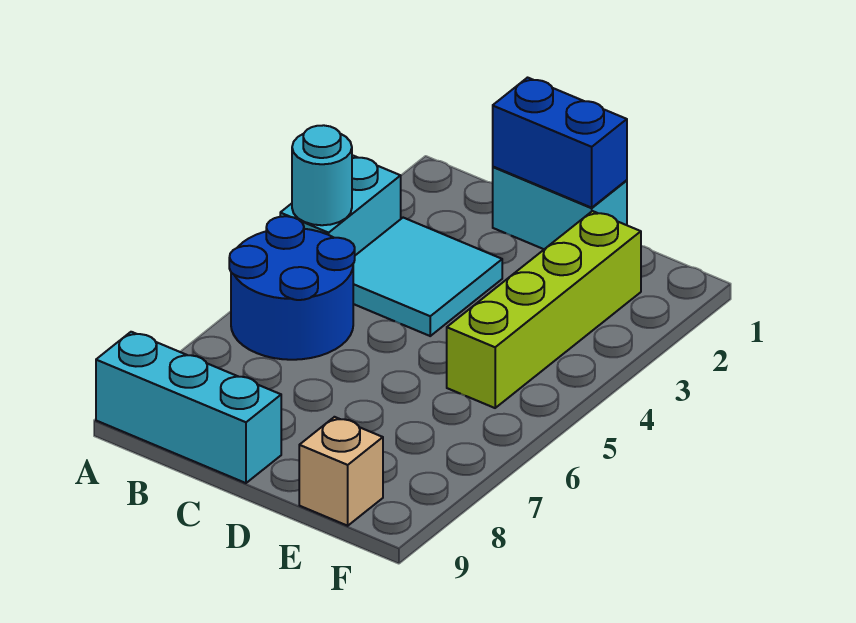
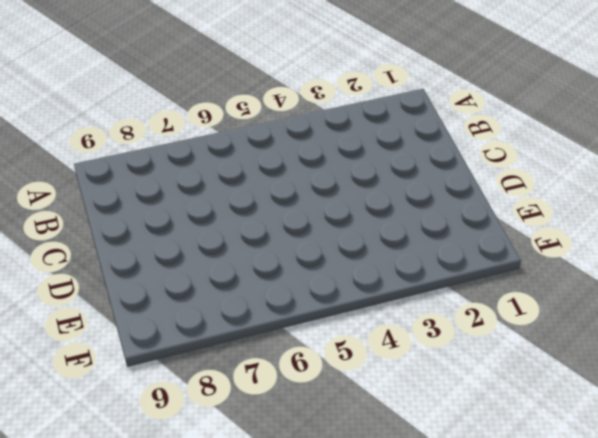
none -> cyan brick A3:A4 level 1
none -> blue round brick A5:B6 level 1

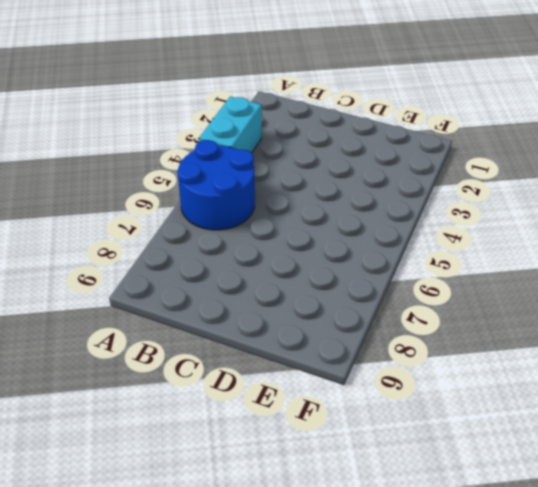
none -> cyan brick A9:C9 level 1
none -> cyan tile B3:C4 level 1

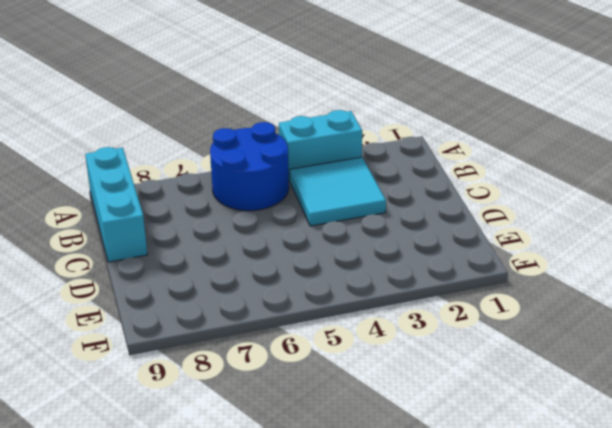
none -> cyan brick C1:D1 level 1
none -> lime brick E2:E5 level 1

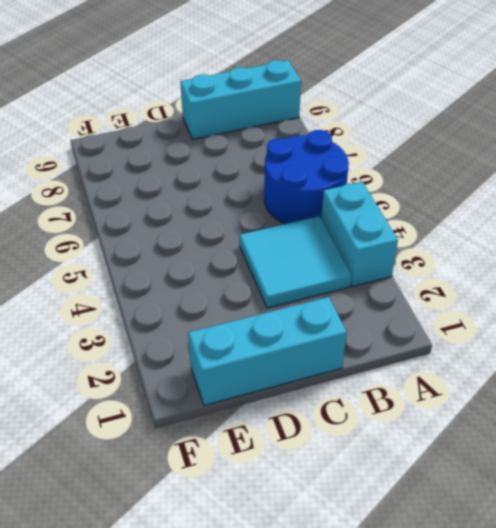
cyan brick C1:E1 level 1 -> cyan brick C1:D1 level 1
none -> lime brick E2:E5 level 1
none -> tan brick E9 level 1

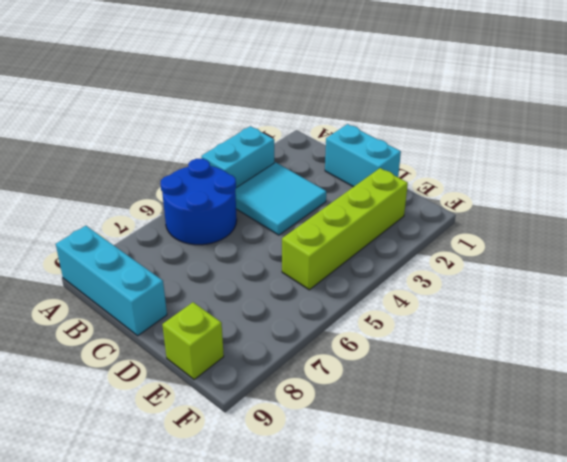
lime brick E9 level 1 -> tan brick E9 level 1
none -> cyan round brick A4 level 2
none -> blue brick C1:D1 level 2

